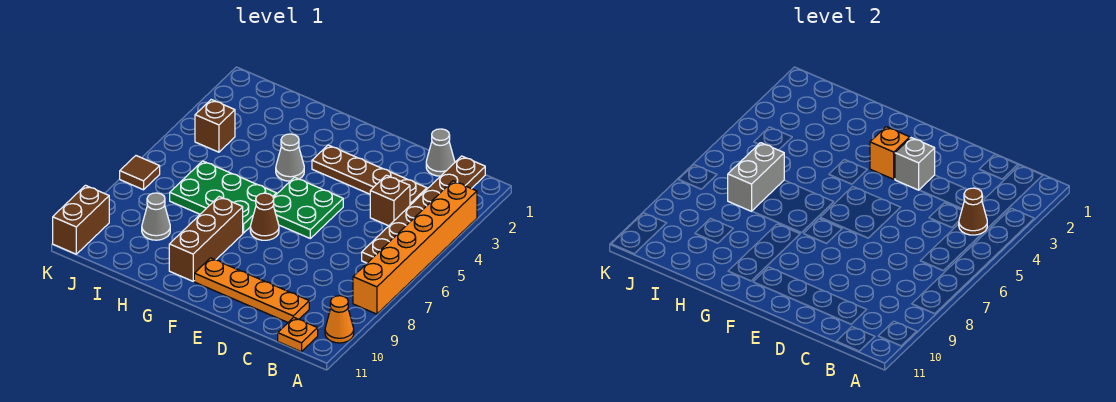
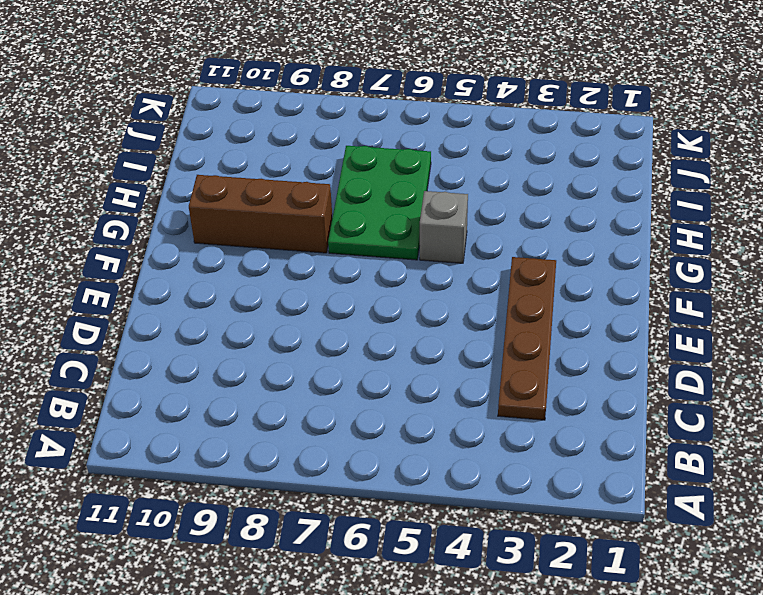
grey brick G5 level 1 -> grey brick E3 level 2
none -> orange brick A3:A8 level 1
none -> orange cone A10 level 1
none -> brown plate B1:B6 level 1

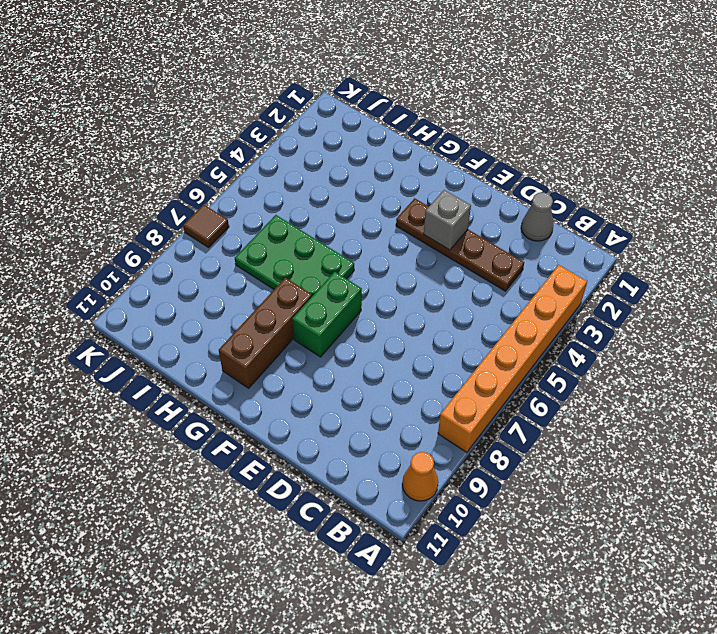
green brick F7:F8 level 1 -> brown cone F7 level 1
none -> brown plate B1:B6 level 1
none -> orange plate B11 level 1
none -> brown brick C4 level 1

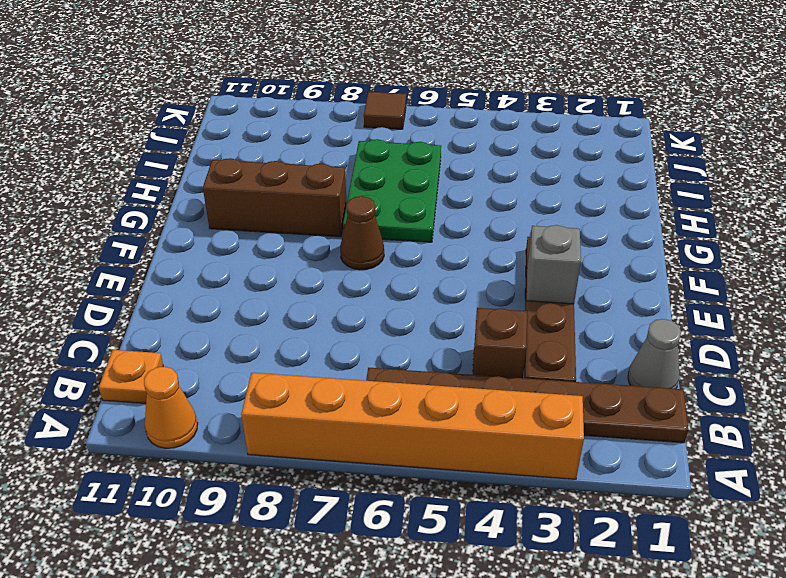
none -> orange plate C10:F10 level 1
none -> green plate E5:F6 level 1
none -> grey cone G4 level 1

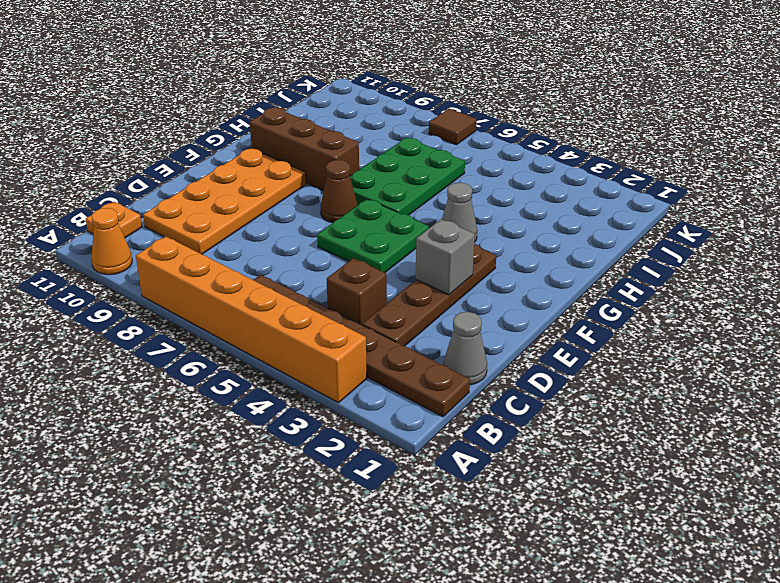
orange plate C9:F10 level 1 -> orange plate C10:F10 level 1
none -> grey cone I9 level 1
none -> brown brick J4 level 1
none -> brown brick K10:K11 level 1

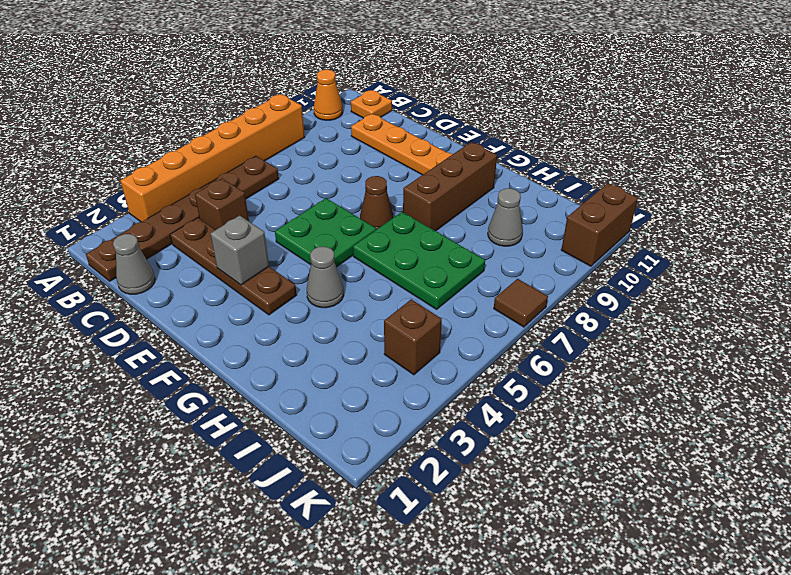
none -> brown cone B4 level 2
none -> orange brick F3 level 2
none -> grey brick I6:I7 level 2

